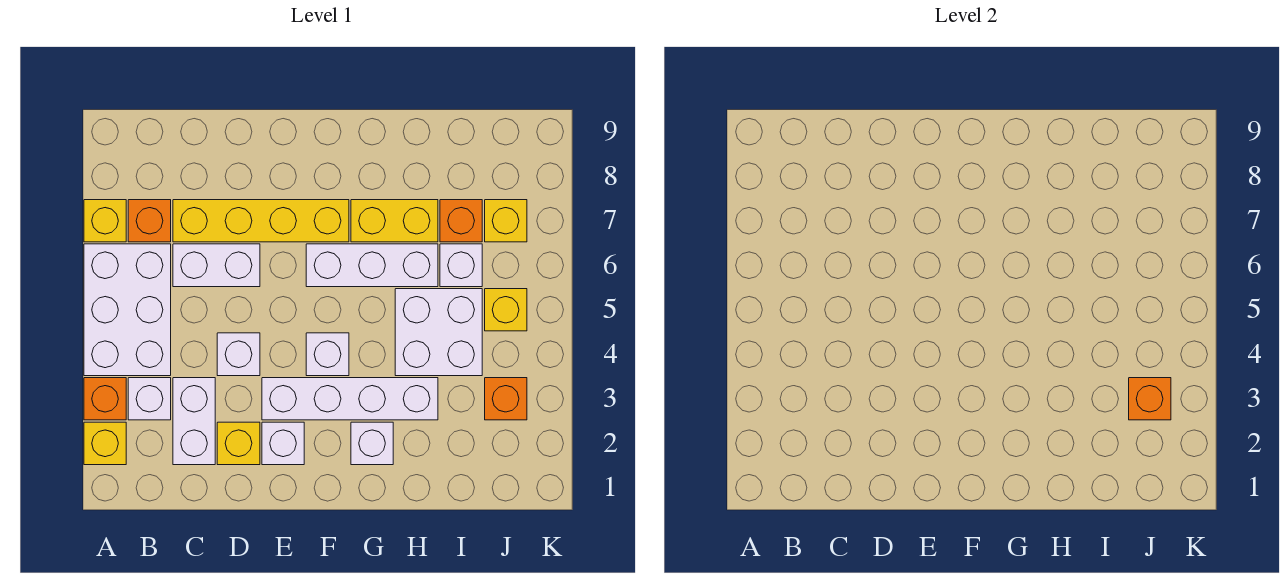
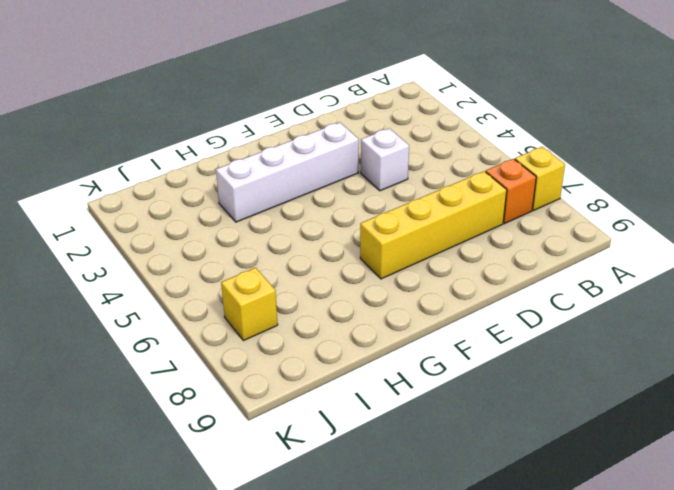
none -> yellow brick A2 level 1
none -> orange brick A3 level 1
none -> white brick A4:B6 level 1

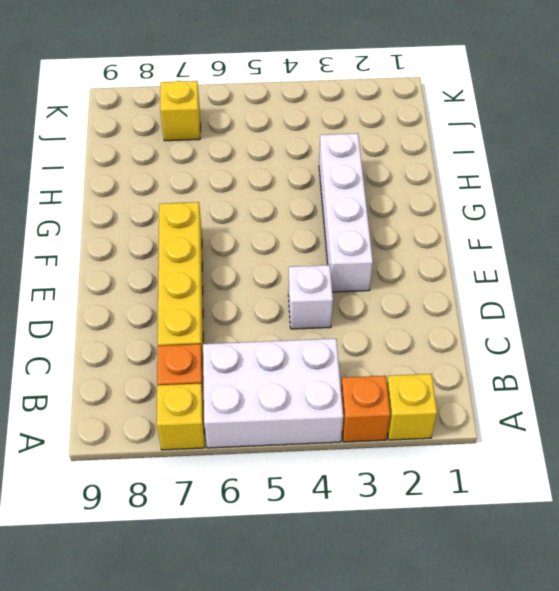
none -> white brick B3 level 1
none -> white brick C2:C3 level 1
none -> white brick C6:D6 level 1

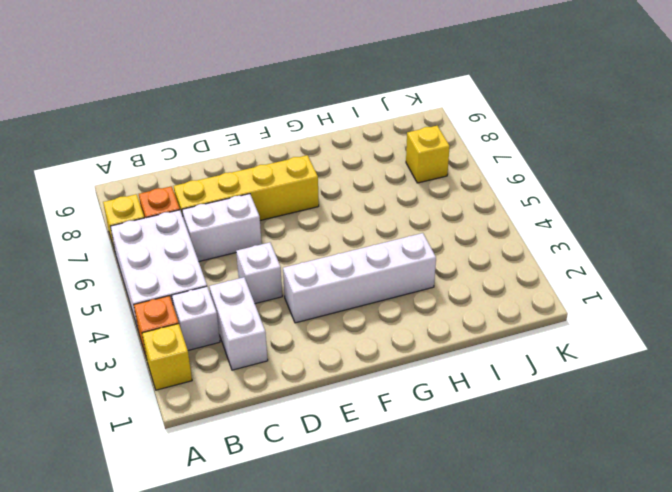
none -> yellow brick D2 level 1
none -> white brick E2 level 1
none -> white brick F4 level 1

